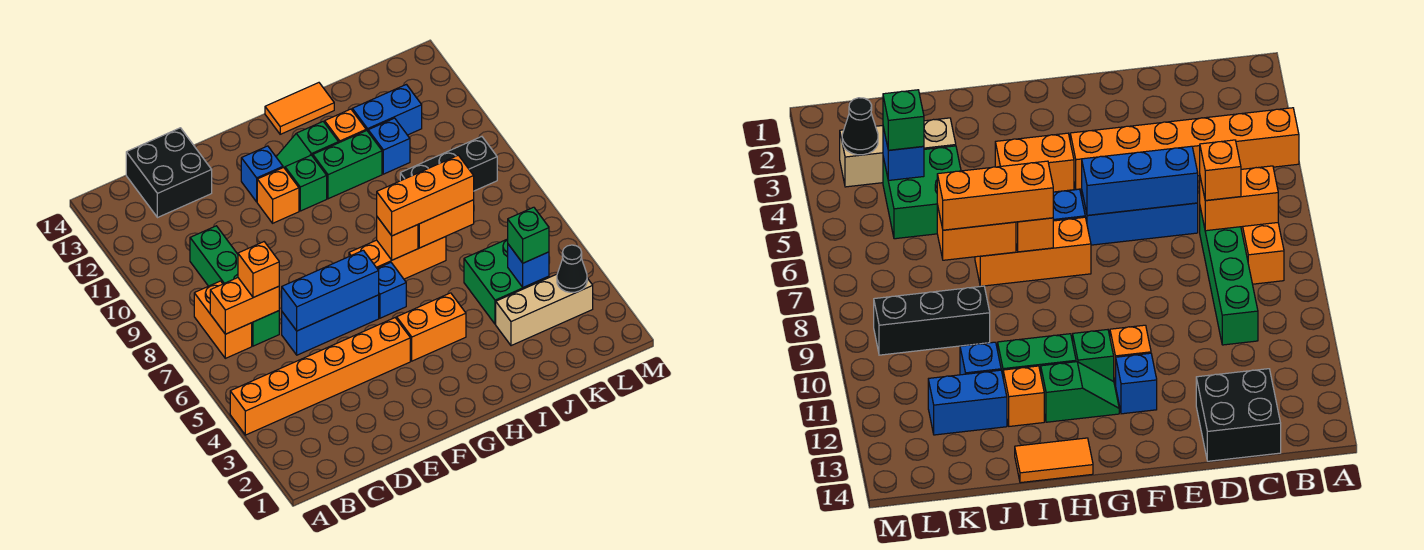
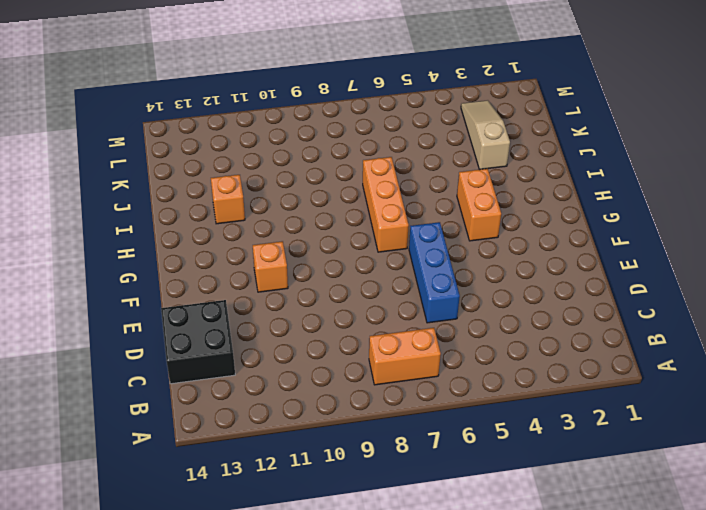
tan slope J3:L3 level 1 top J -> tan brick J3:L3 level 1
none -> orange brick A4:F4 level 1
none -> green brick C7:C10 level 1
none -> blue brick F12 level 1

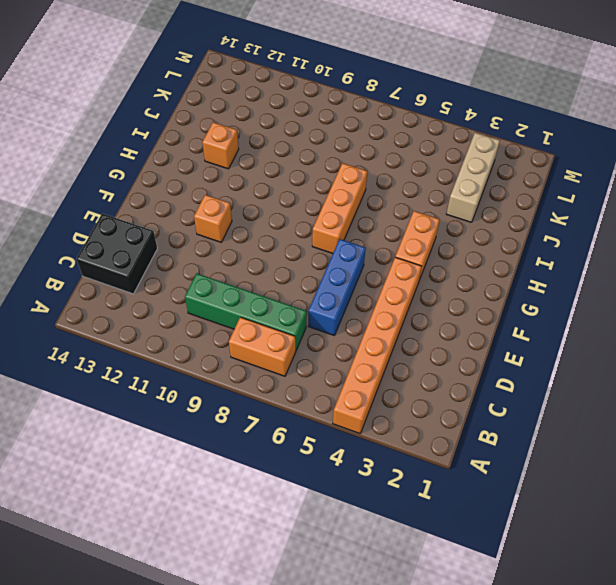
none -> blue brick F12 level 1
none -> blue brick G6 level 1
none -> green brick G11 level 1

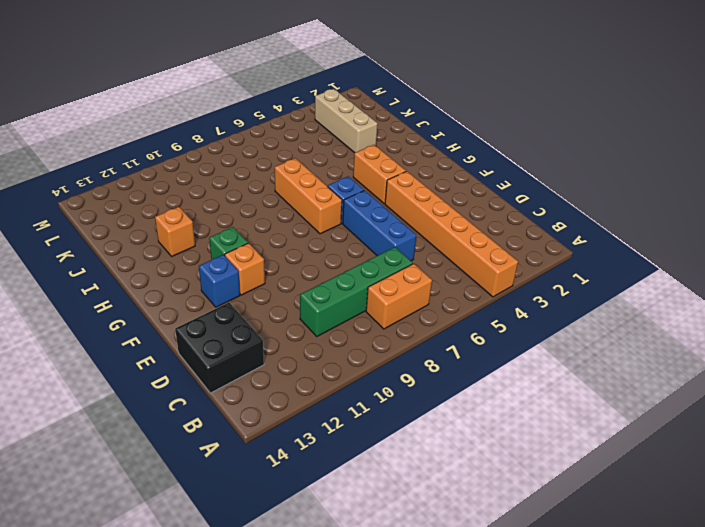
none -> green slope G12:H12 level 1 top H
none -> green brick H11:I11 level 1
none -> orange tile H14:I14 level 1

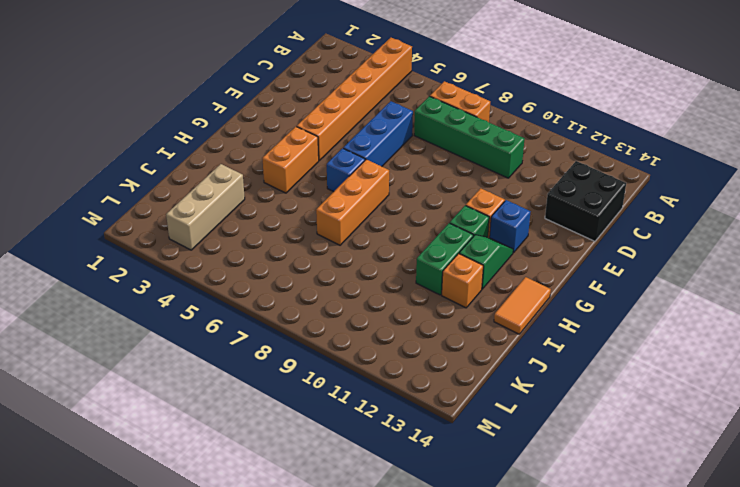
none -> green brick J4:K5 level 1
none -> black brick J9:L9 level 1
none -> blue brick J11 level 1

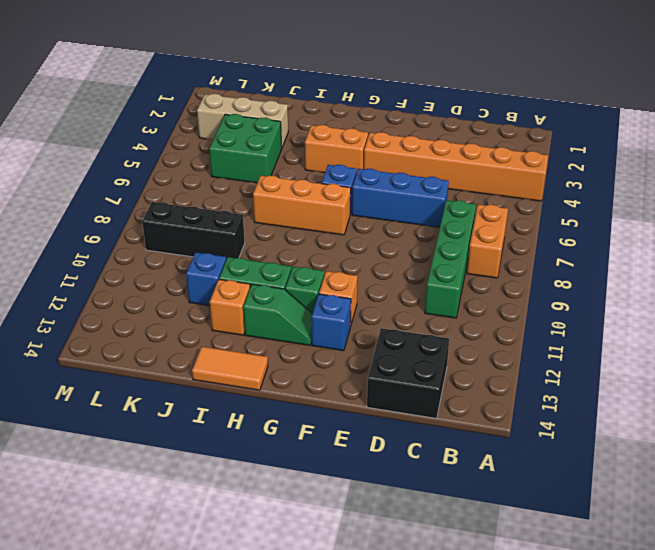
none -> blue brick J12:K12 level 1
none -> orange brick B7:C7 level 2
none -> blue brick D6:F6 level 2

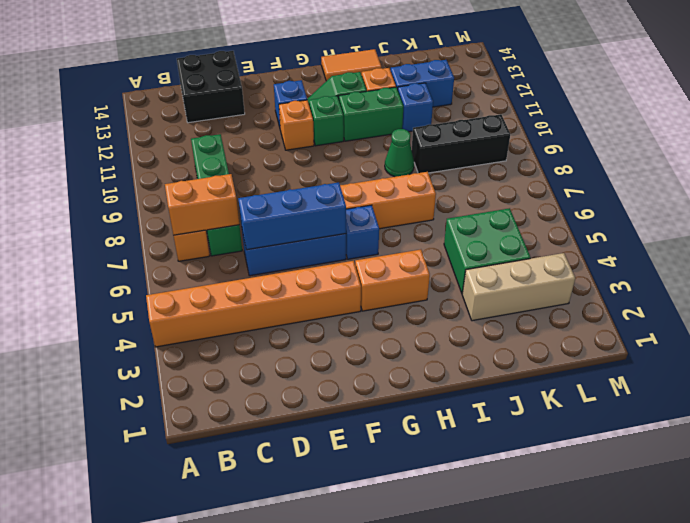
green cone I9 level 1 -> none
none -> orange brick H7 level 2
none -> orange brick I7:J7 level 2
none -> blue brick K4 level 2

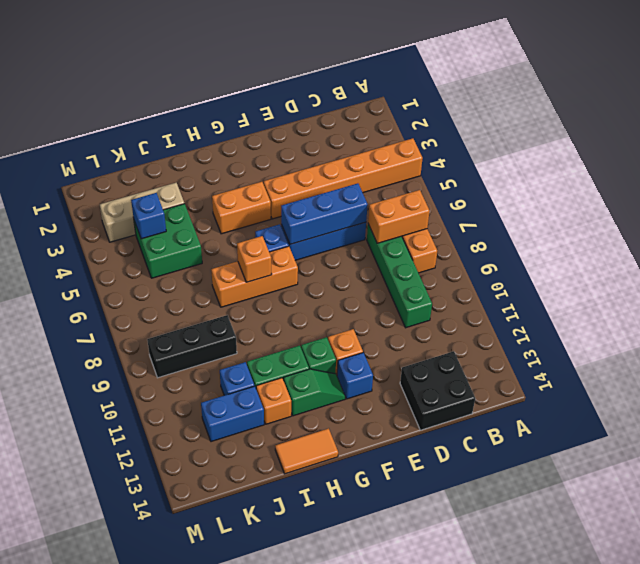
none -> orange brick I7:J7 level 2
none -> black cone L3 level 2
none -> orange brick C7 level 3

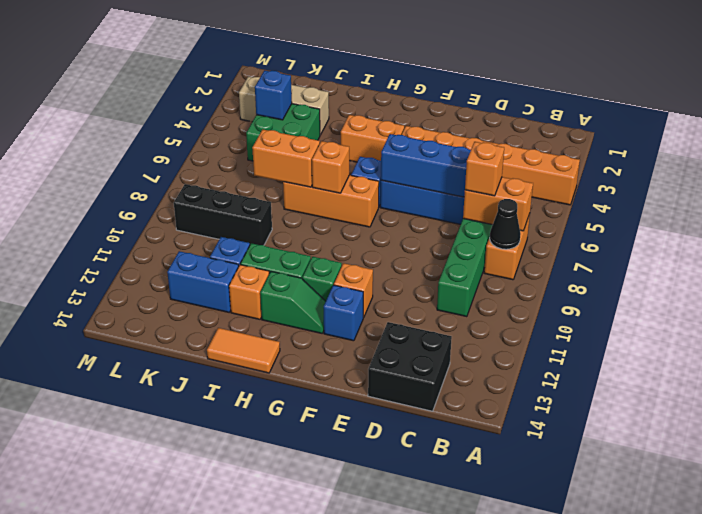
black cone B8 level 2 -> black cone L3 level 2
none -> orange brick H7:J7 level 3
none -> green brick K4 level 3

